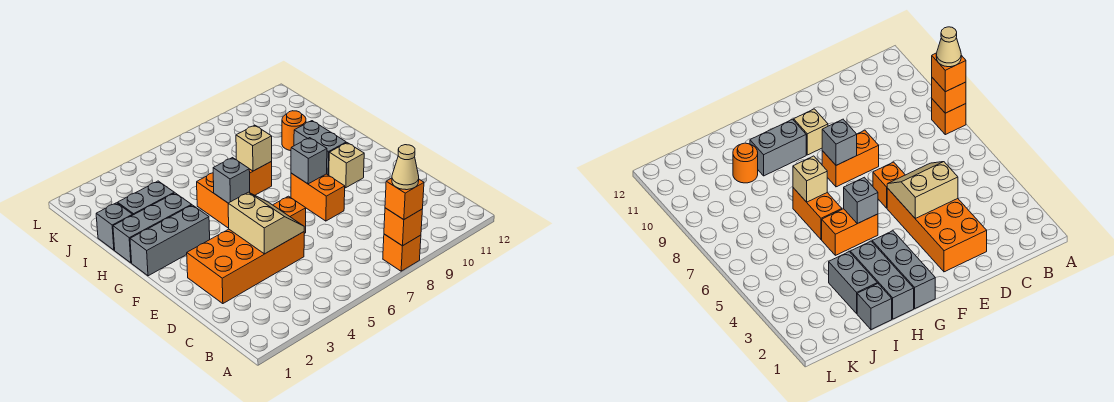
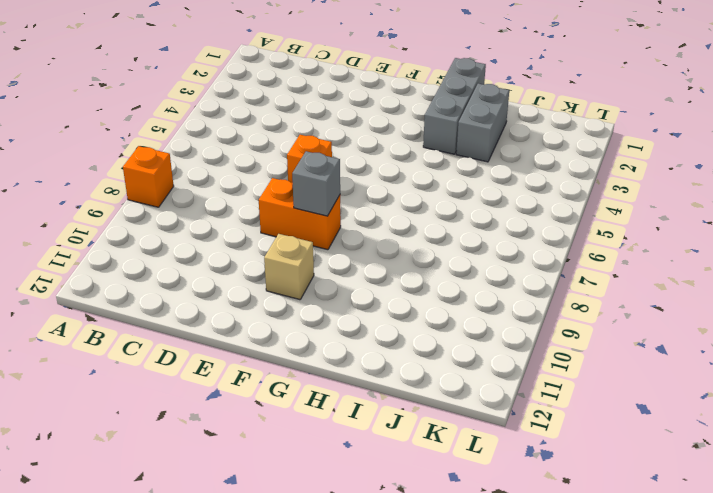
none -> orange brick D2:E5 level 1
none -> grey brick G1:G3 level 1
none -> orange brick G5:H5 level 1

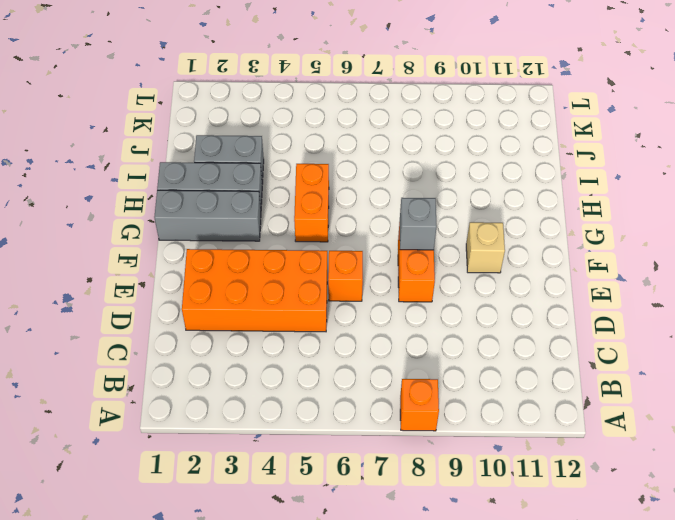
none -> grey brick G10:H10 level 1
none -> orange brick H6:H7 level 1
none -> grey brick I1 level 1

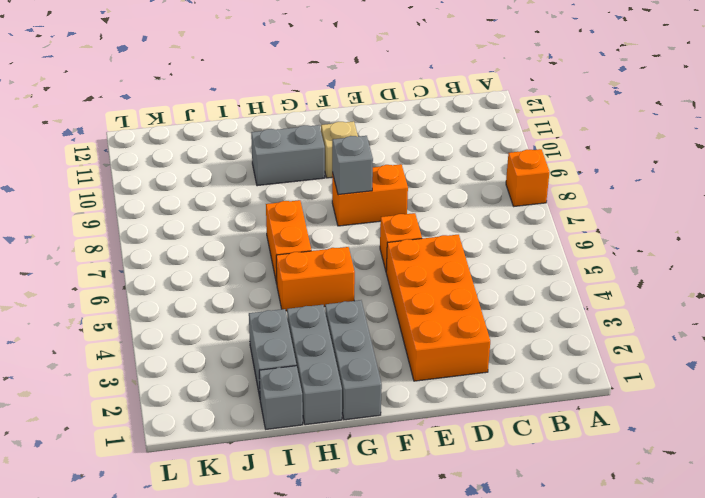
none -> orange round brick I10 level 1
none -> orange brick A8 level 2
none -> tan slope D4:E5 level 2 top 4

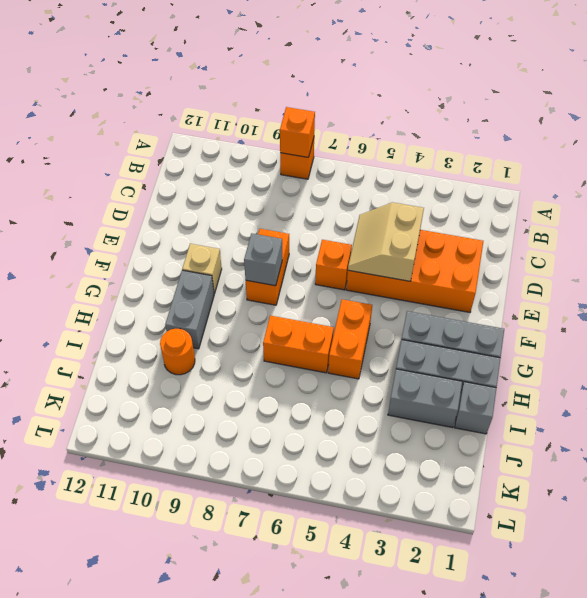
none -> grey brick G5 level 2
none -> tan brick H7 level 2
none -> orange brick A8 level 3

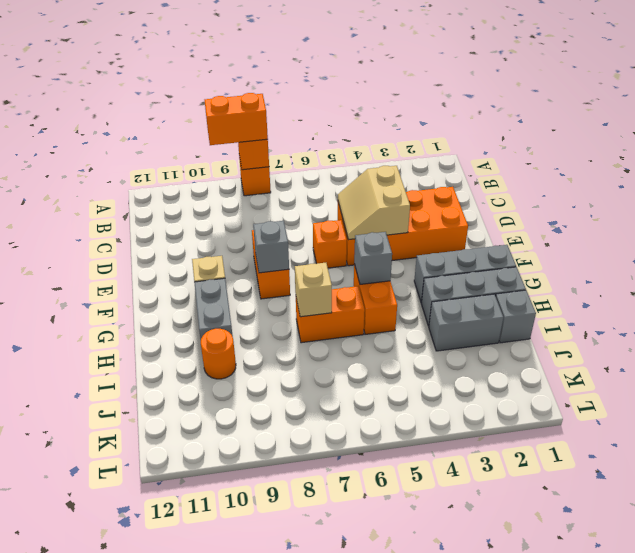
orange brick A8:A9 level 3 -> orange brick A8 level 3
none -> tan cone A8 level 4

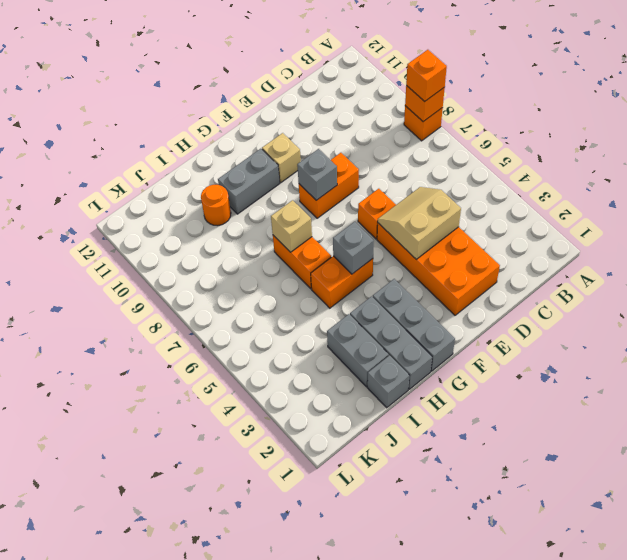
none -> tan cone A8 level 4

